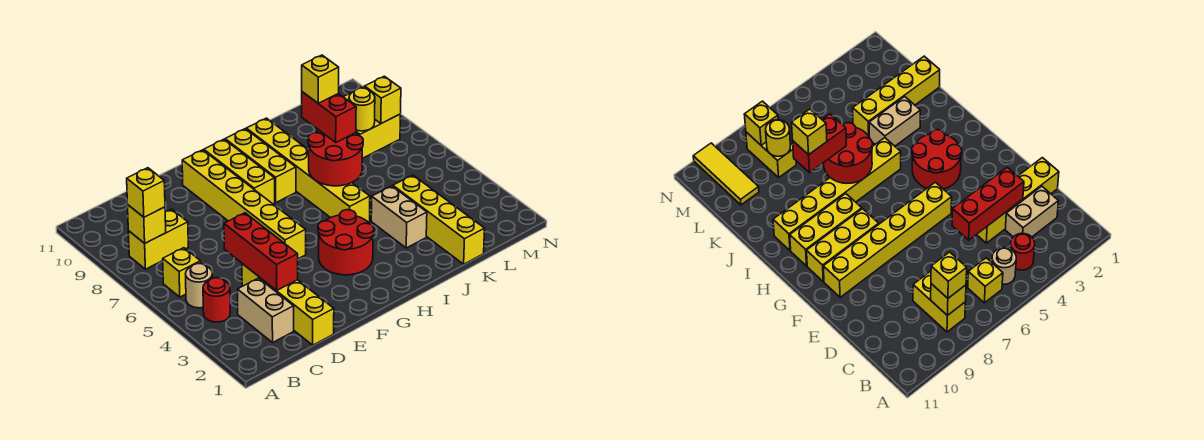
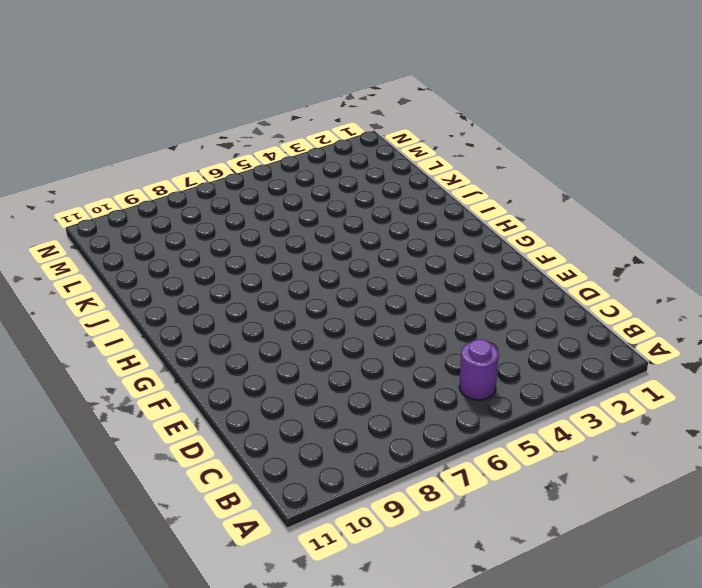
purple round brick B5 level 1 -> tan round brick B5 level 1
none -> red round brick B4 level 1
none -> yellow brick B6 level 1
none -> yellow brick B8:C8 level 1

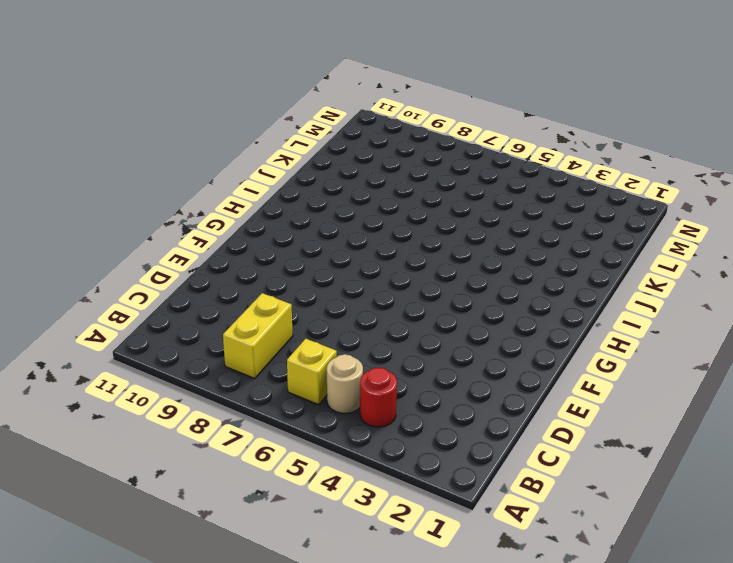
none -> tan brick C2:C3 level 1
none -> yellow brick D1:D4 level 1
none -> yellow brick F5:F10 level 1

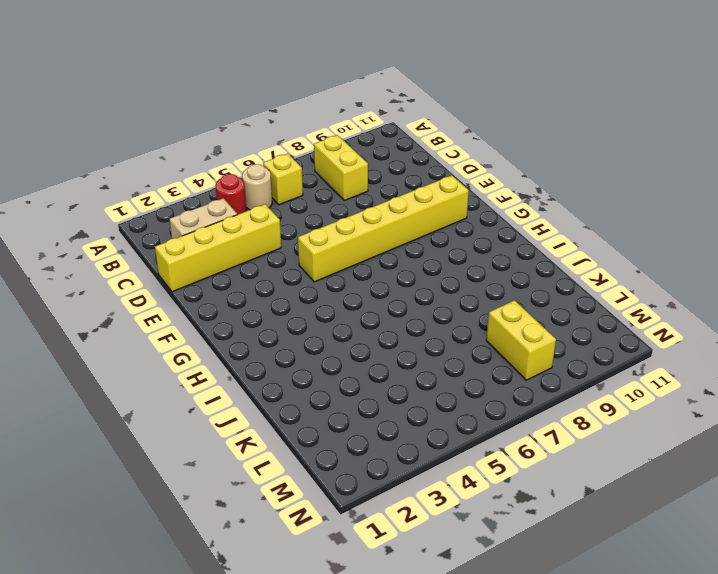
none -> red round brick G3:H4 level 1
none -> yellow brick G8:G10 level 1
none -> yellow brick H8:H10 level 1

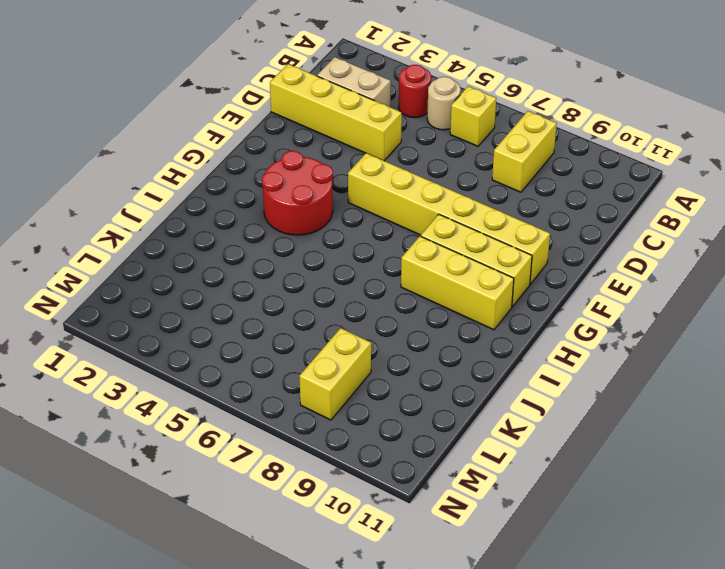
none -> yellow brick I5:I10 level 1
none -> tan brick J3:J4 level 1
none -> yellow brick K1:K4 level 1

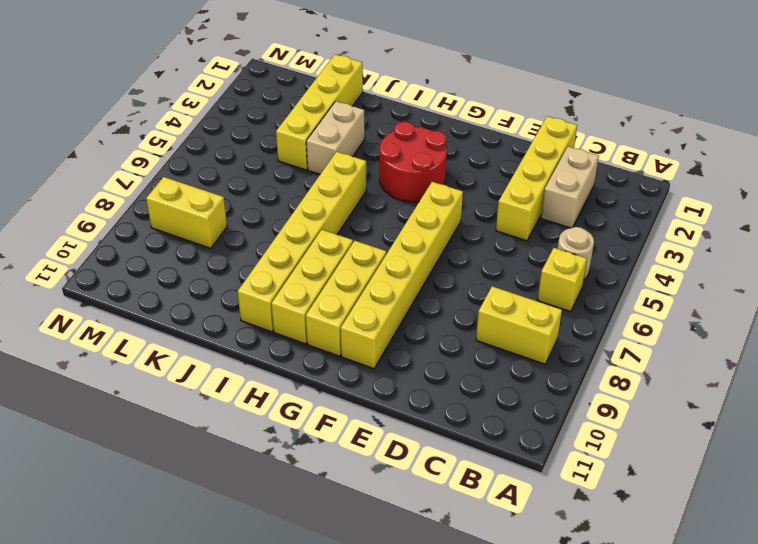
none -> red round brick B4 level 1
none -> yellow tile L10:N10 level 1
none -> yellow brick B8 level 2

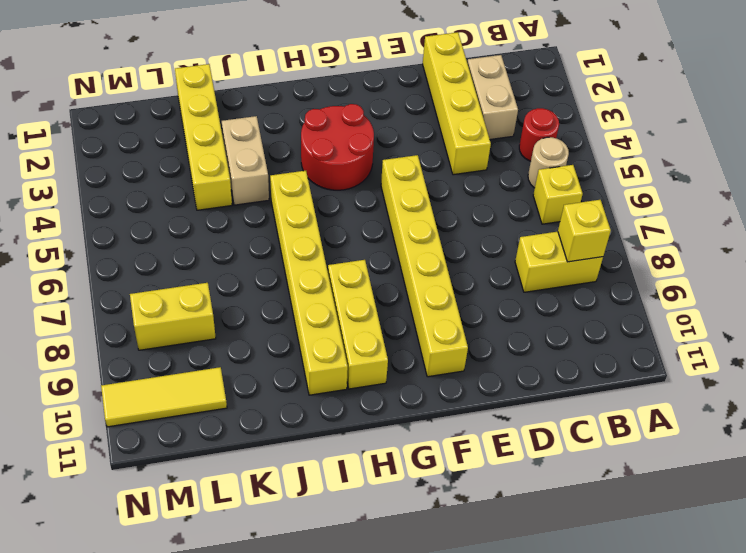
none -> yellow brick G8:G10 level 1
none -> red brick D3:D5 level 2
none -> red round brick I6:J7 level 2

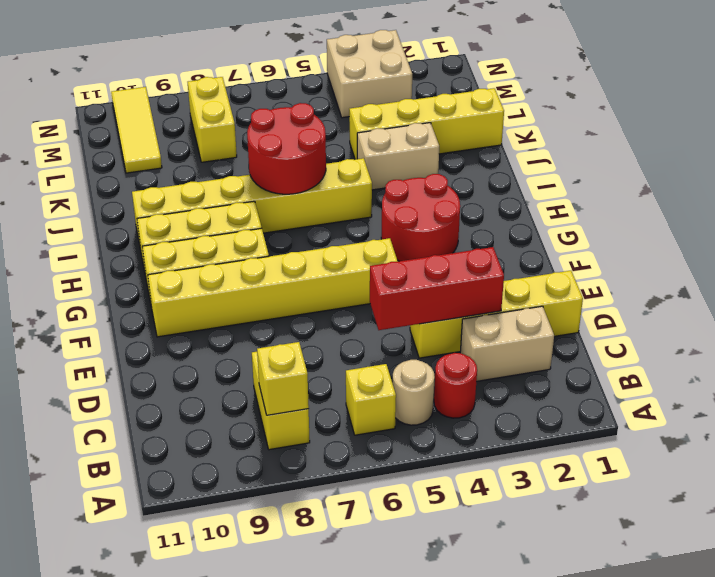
tan brick M3:N4 level 1 -> none
none -> yellow round brick L8 level 2
none -> yellow brick M8 level 2
none -> yellow brick B8 level 3

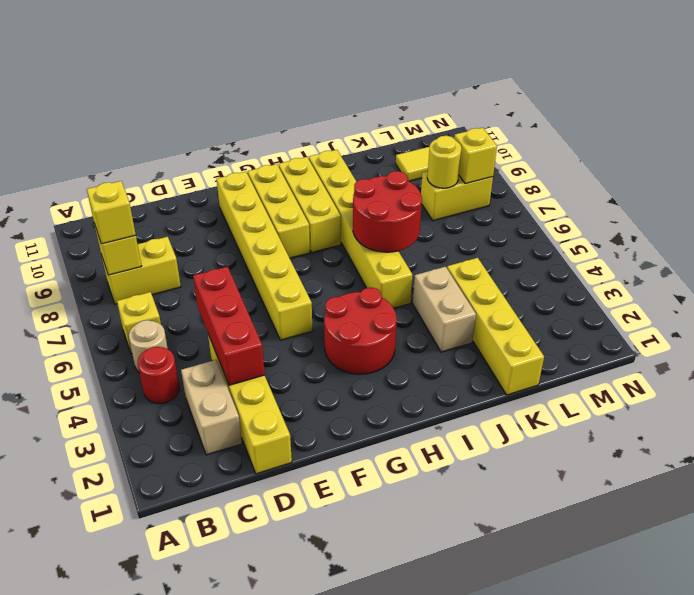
none -> red brick J7:J8 level 3
none -> yellow brick J8 level 4

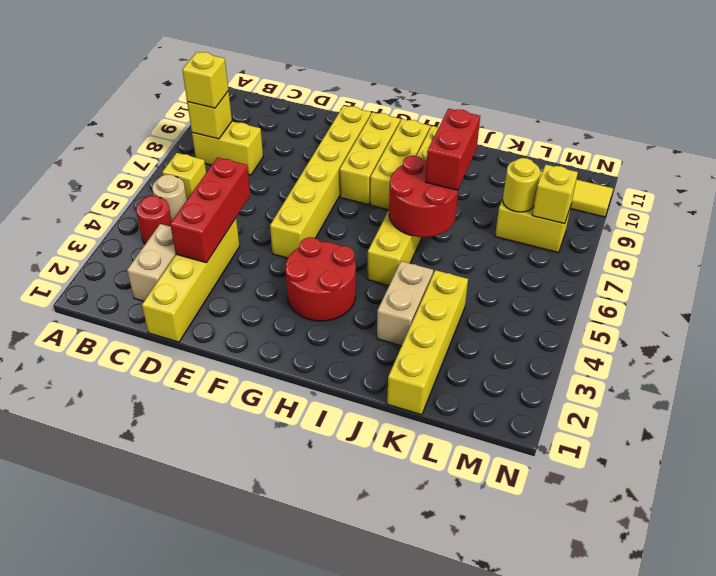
none -> yellow brick J8 level 4

